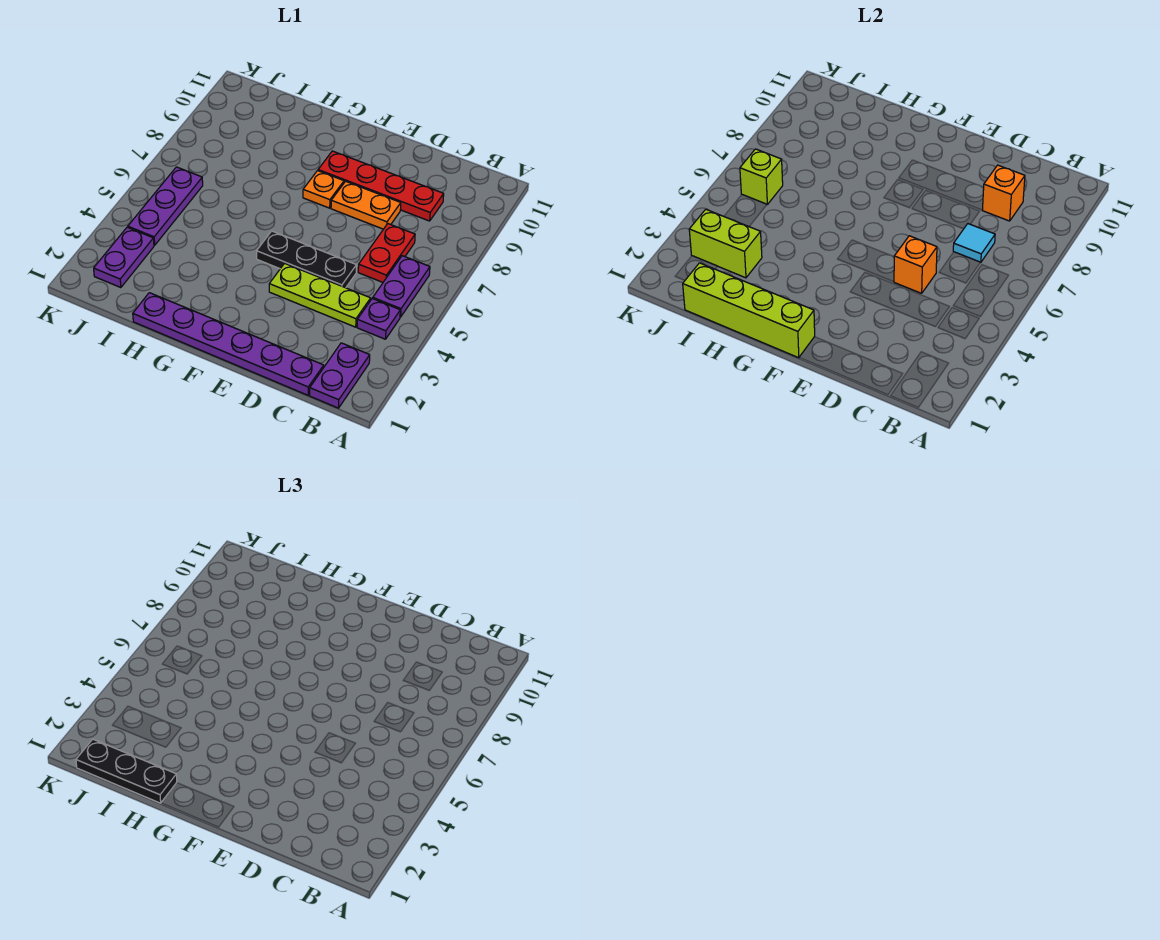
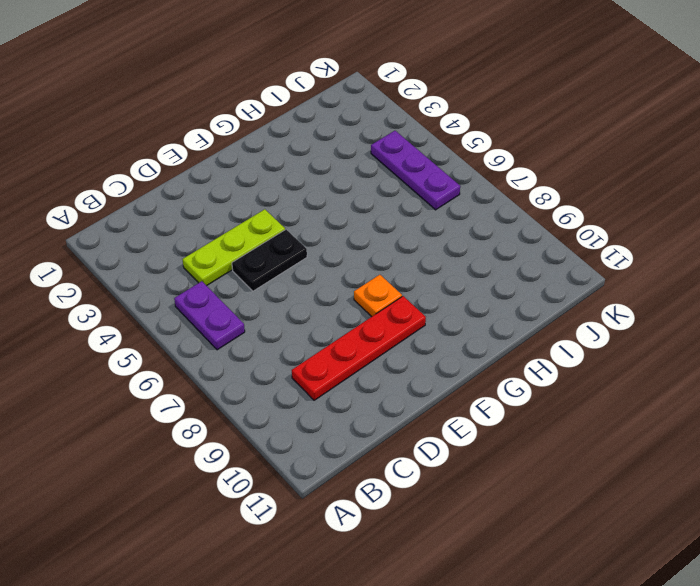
black plate D5:E5 level 1 -> black plate D5:F5 level 1
none -> purple plate B1:B2 level 1
none -> purple plate B4 level 1
none -> purple plate C1:H1 level 1

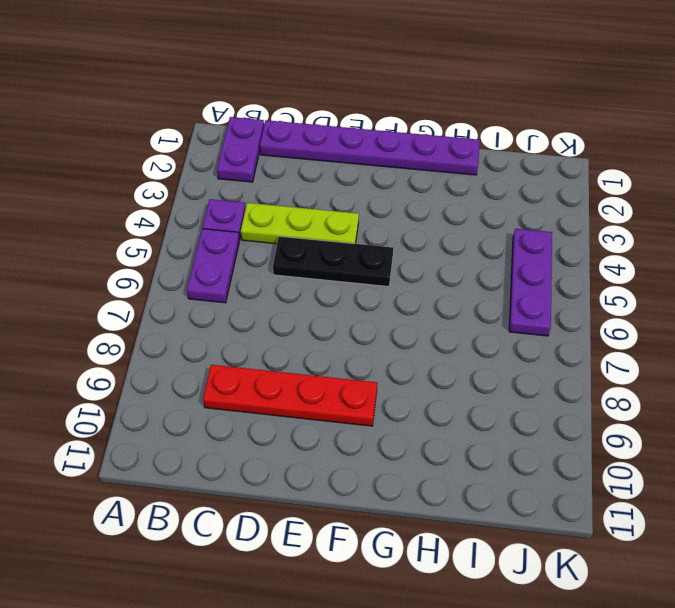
none -> red plate C6:C7 level 1
none -> orange plate D8:E8 level 1
none -> orange plate F8 level 1

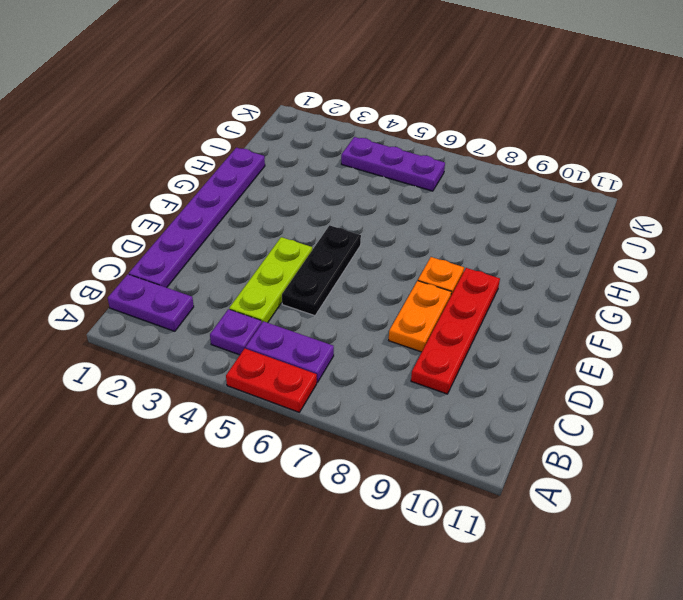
red plate A5:A6 level 1 -> red plate C6:C7 level 1
none -> purple plate J2:J3 level 1
none -> cyan tile C7 level 2
none -> orange brick C9 level 2

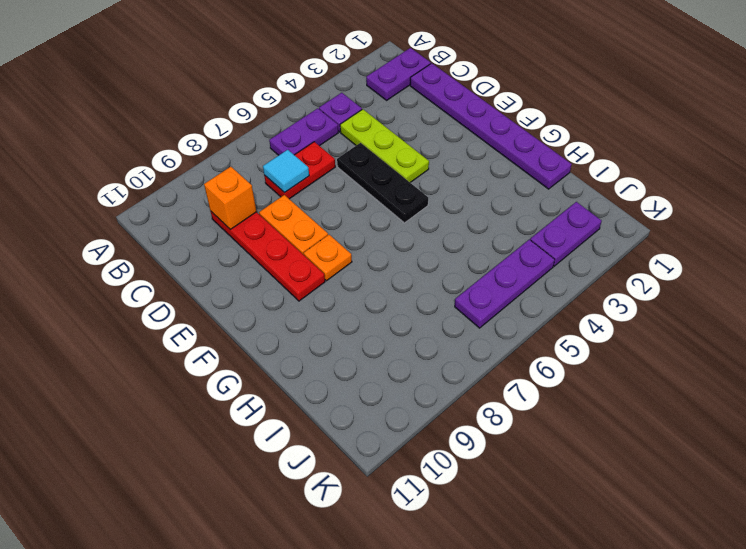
none -> orange brick D5 level 2
none -> lime brick F1:I1 level 2
none -> lime brick I3:J3 level 2

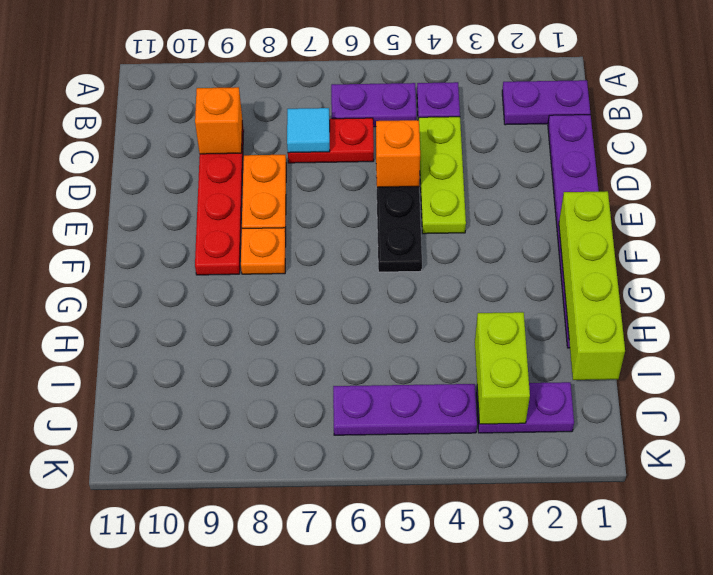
none -> lime brick J6 level 2
none -> black plate H1:J1 level 3

